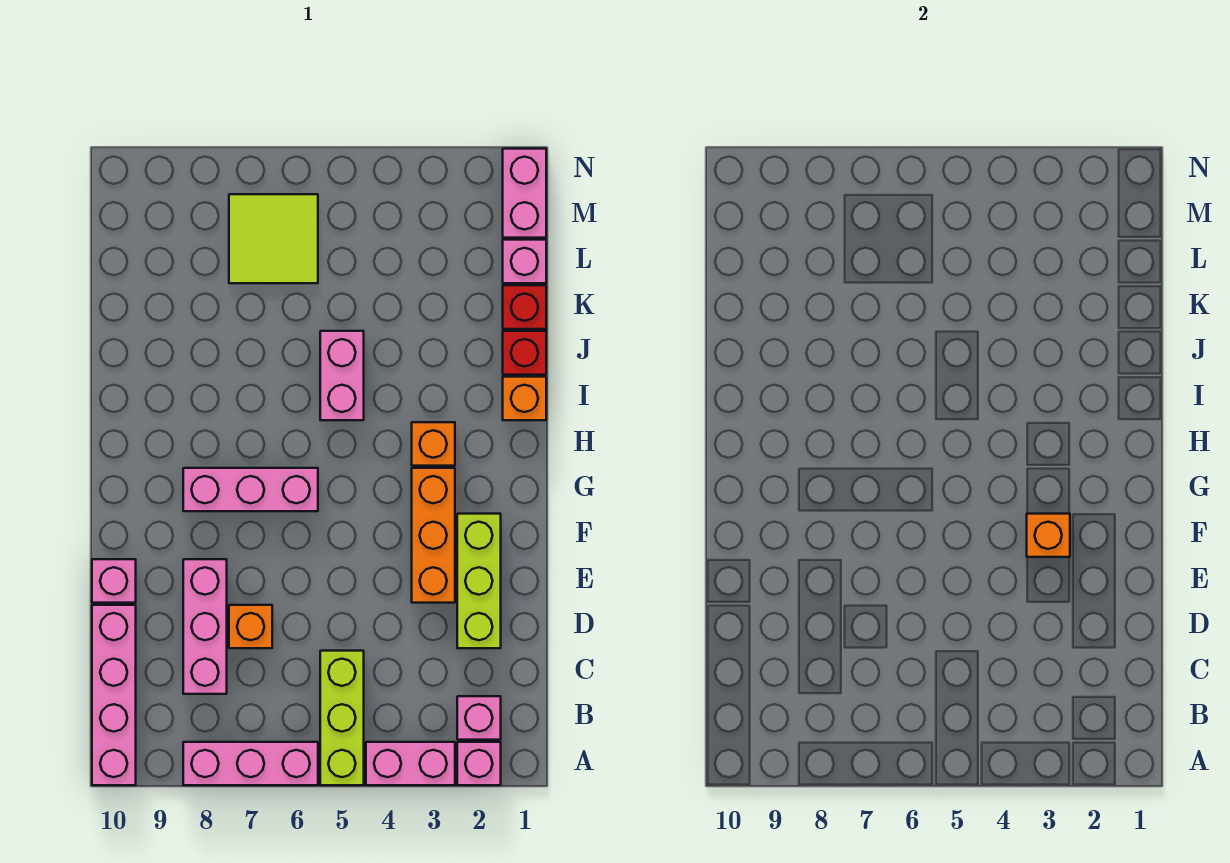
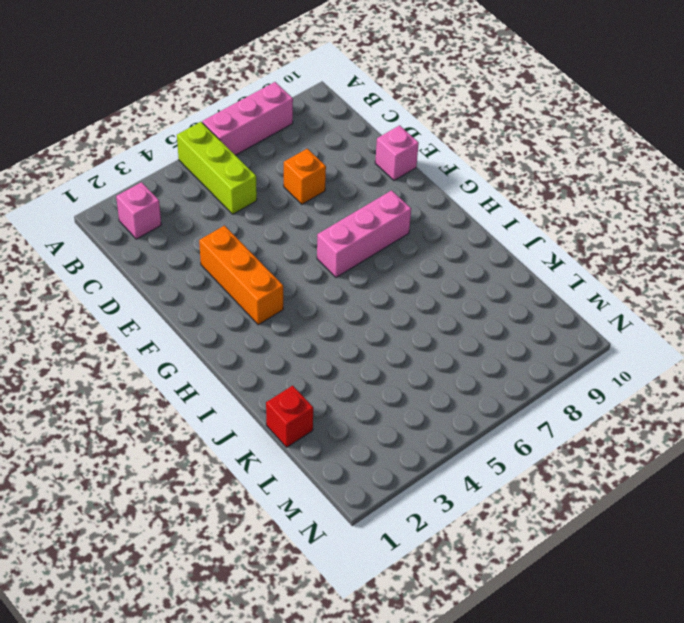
none -> pink brick A2 level 1
none -> pink brick A3:A4 level 1
none -> pink brick A10:D10 level 1

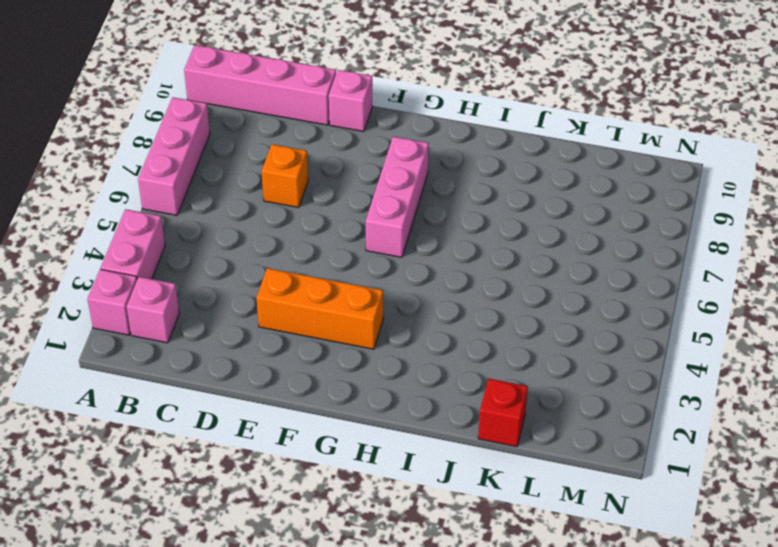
none -> lime brick A5:C5 level 1
none -> pink brick C8:E8 level 1
none -> lime brick D2:F2 level 1

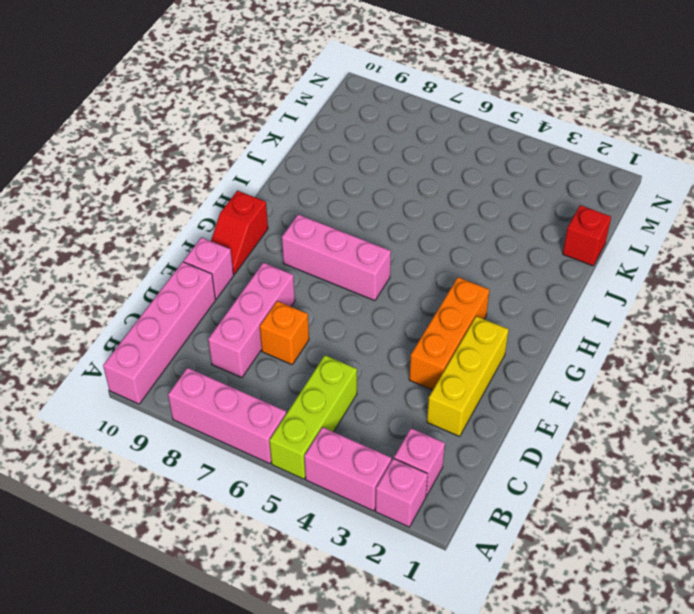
yellow brick D2:F2 level 1 -> lime brick D2:F2 level 1
red slope F10:G10 level 1 top G -> none
none -> orange brick H3 level 1
none -> orange brick I1 level 1
none -> pink brick I5:J5 level 1

